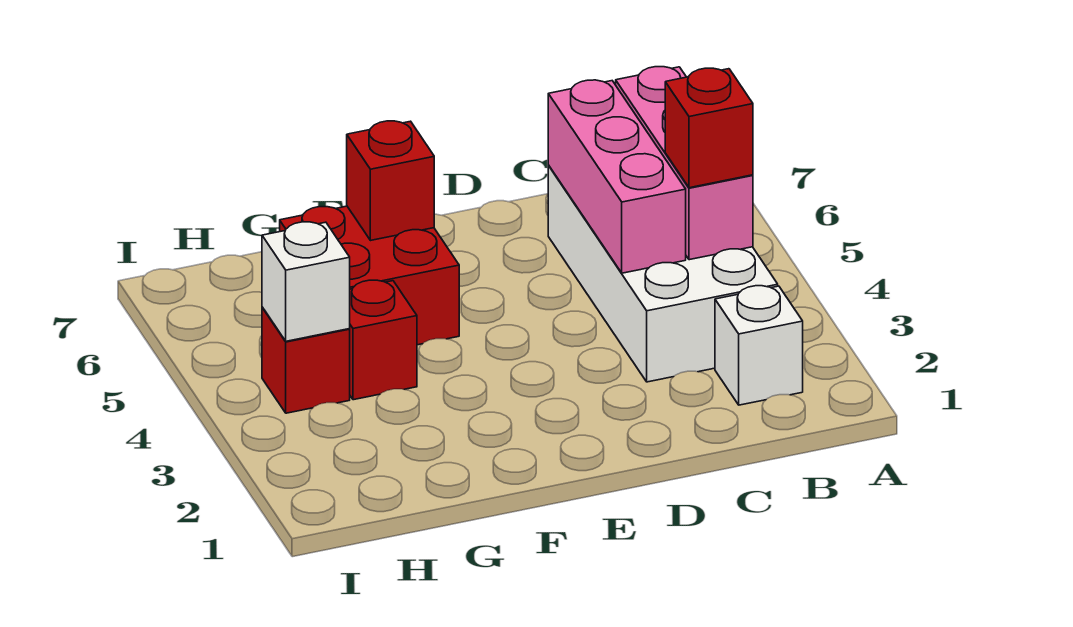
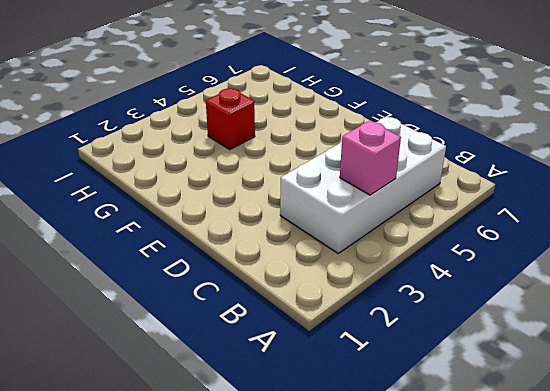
pink brick B4 level 2 -> pink brick B4:B6 level 2
none -> white brick B2 level 1
none -> red brick F5:G6 level 1

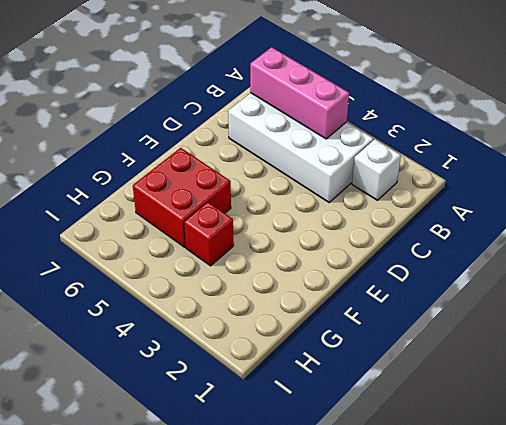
none -> red brick H4 level 1
none -> pink brick C4:C6 level 2

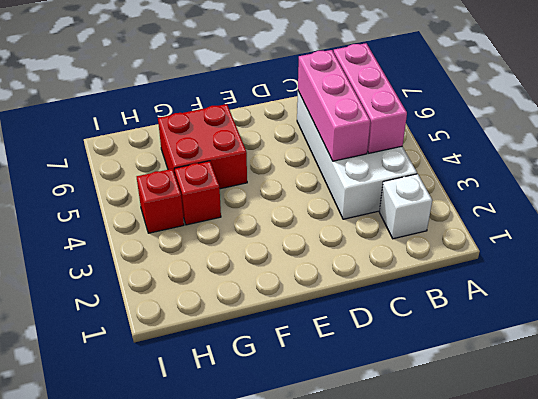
none -> red brick F6 level 2
none -> white brick H4 level 2

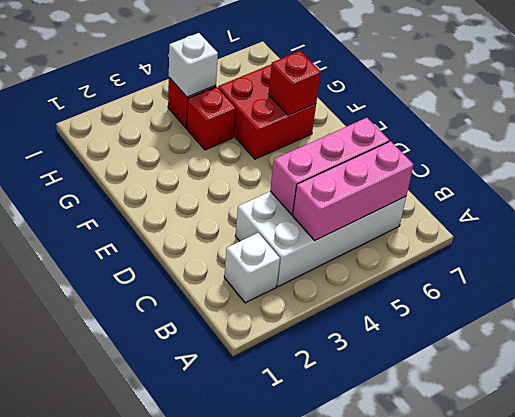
none -> red brick B4 level 3

